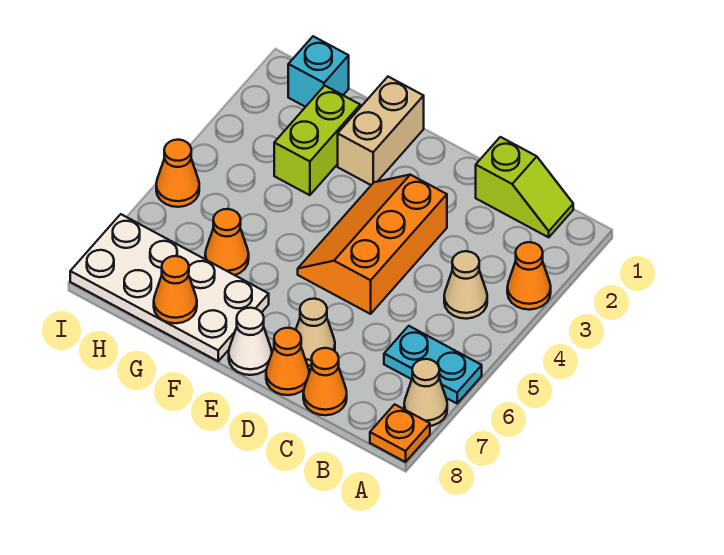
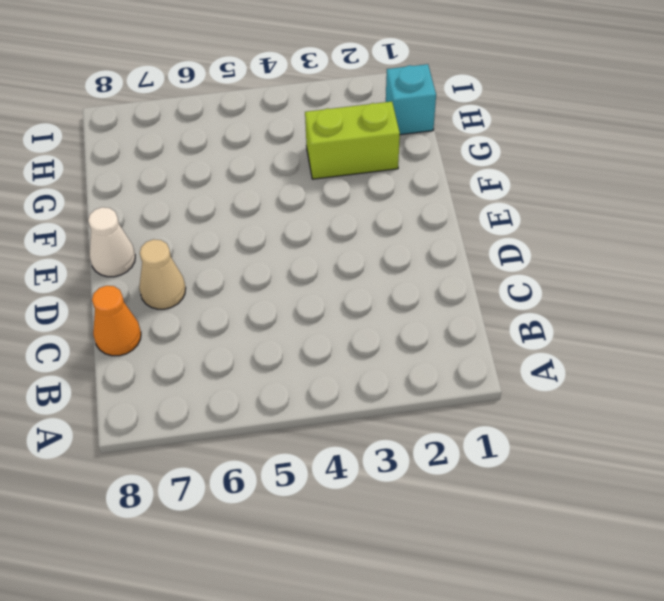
none -> orange cone A3 level 1
none -> cyan plate A6:B6 level 1
none -> tan cone A7 level 1

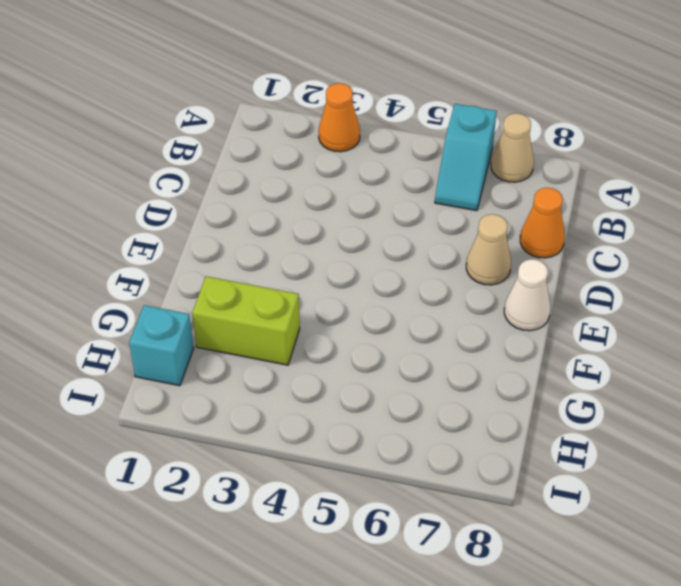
cyan slope A6:B6 level 1 top A -> cyan plate A6:B6 level 1
none -> orange plate A8 level 1
none -> lime slope B1:C1 level 1 top C
none -> tan cone B4 level 1

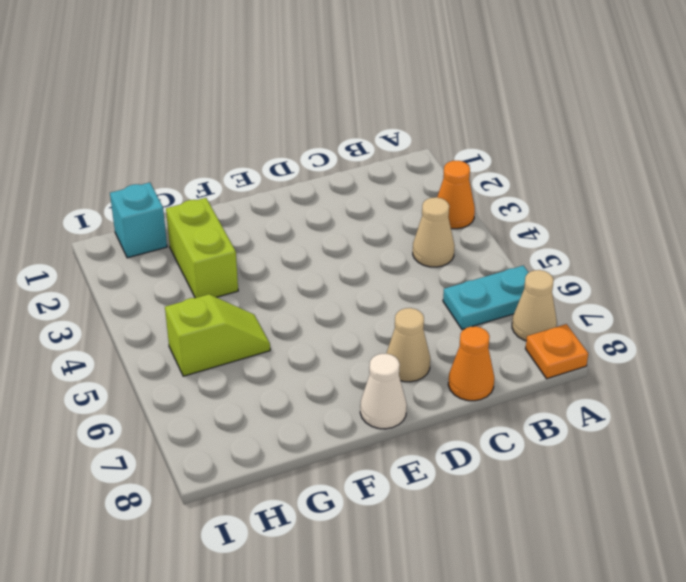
lime slope G5:H5 level 1 top H -> lime slope B1:C1 level 1 top C
none -> orange slope D3:E5 level 1 top D
none -> orange cone D8 level 1
none -> tan brick F1:F2 level 1

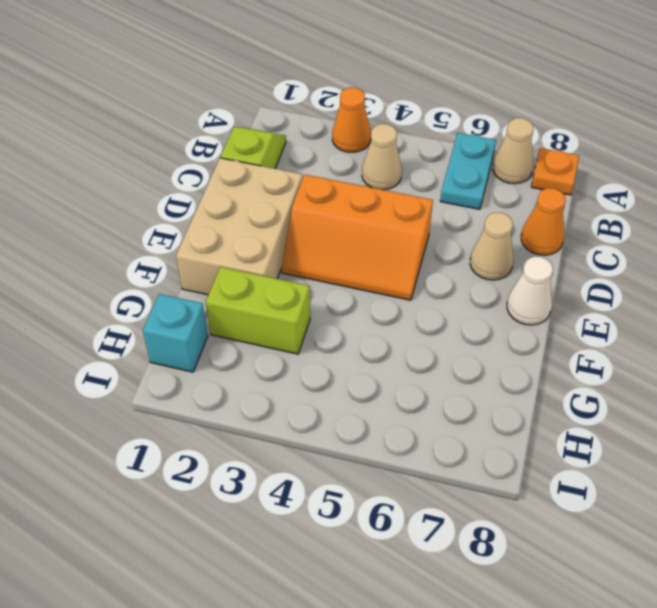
tan brick D1:F2 level 1 -> tan brick F1:F2 level 1
none -> orange cone D8 level 1
none -> white plate F7:I8 level 1
none -> orange cone G6 level 1

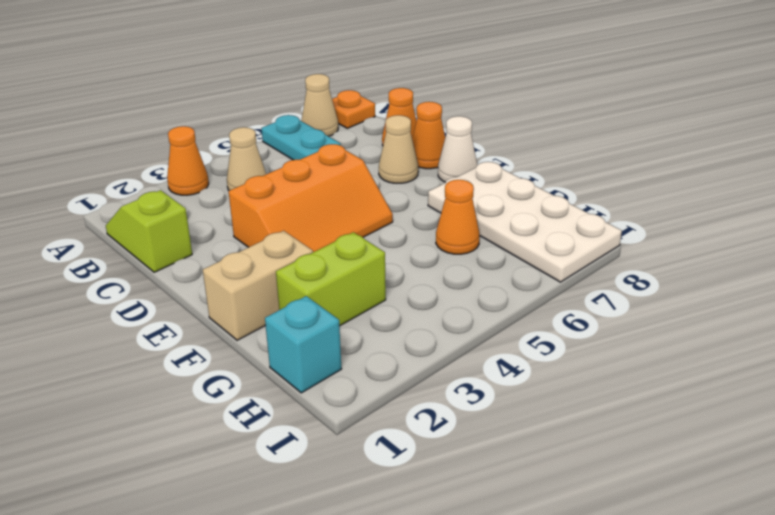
none -> orange cone I5 level 1
none -> orange cone G8 level 2

